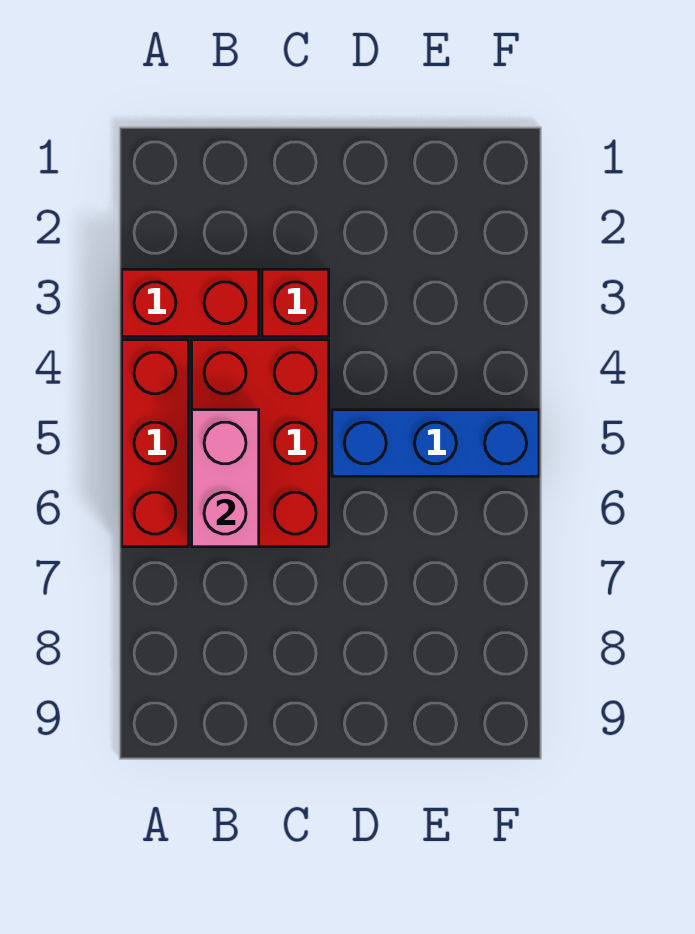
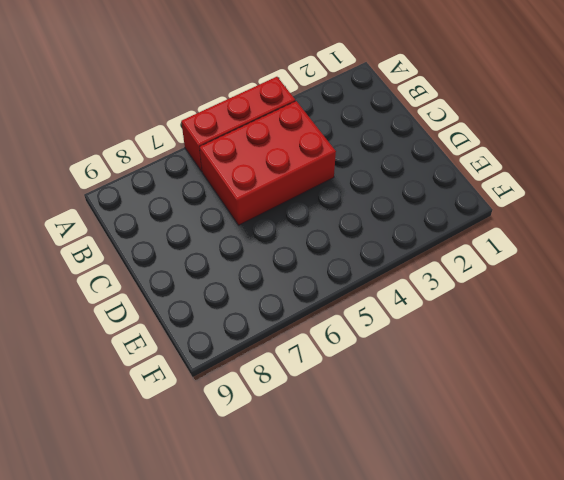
none -> red brick A3:B3 level 1
none -> red brick C3 level 1

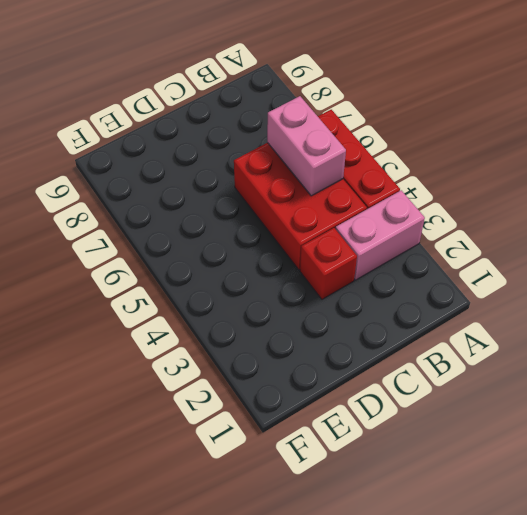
pink brick A3:B3 level 1 -> red brick A3:B3 level 1
none -> blue brick D5:F5 level 1

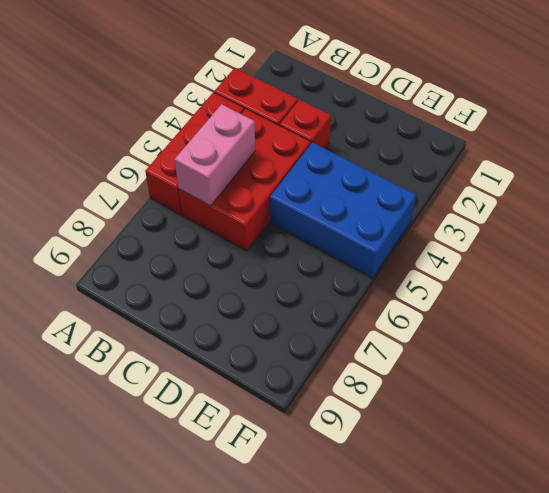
blue brick D4:F5 level 1 -> blue brick D5:F5 level 1

